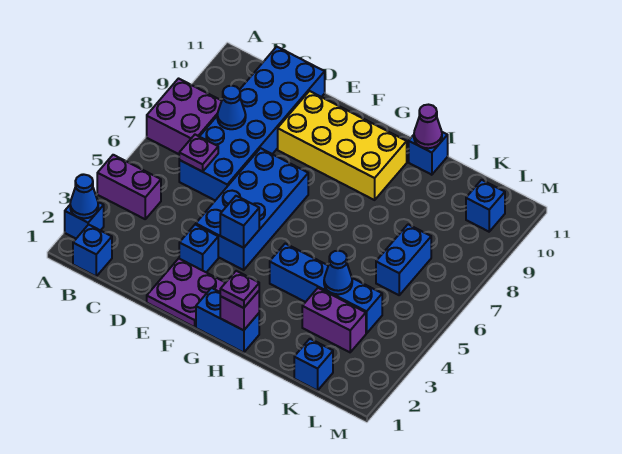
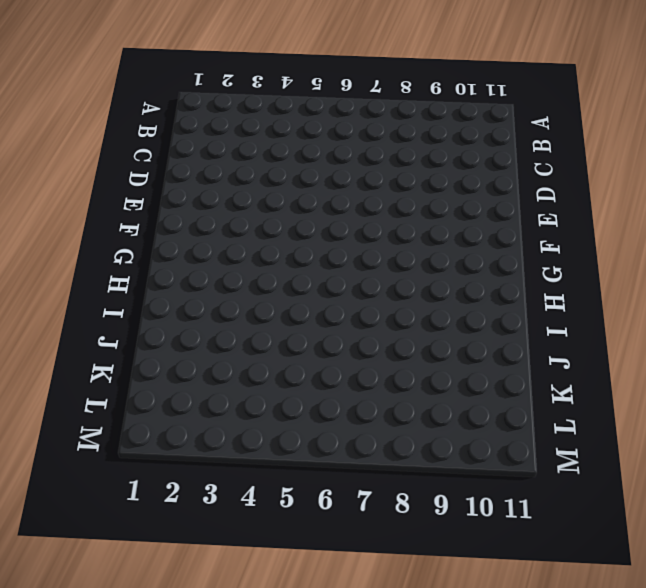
none -> blue brick A2 level 1
none -> purple brick A4:B4 level 1
none -> purple brick A7:B8 level 1

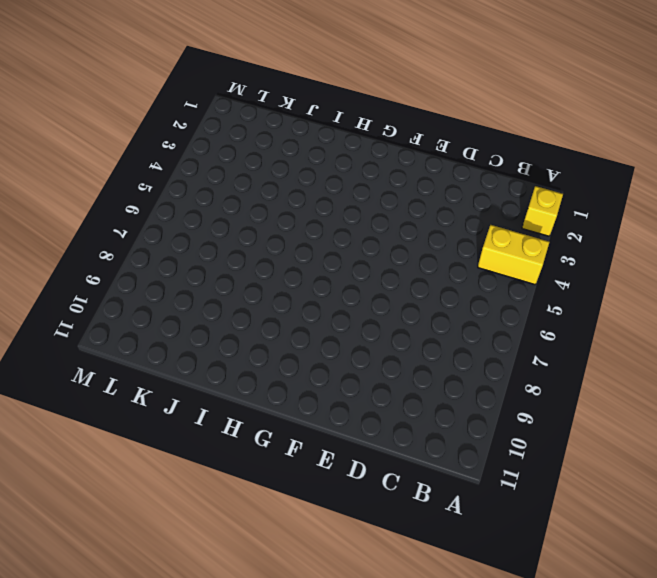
yellow brick A2 level 1 -> blue brick A2 level 1
yellow brick A4:B4 level 1 -> purple brick A4:B4 level 1
none -> purple brick A7:B8 level 1
none -> blue brick B1 level 1
none -> blue brick C6:D11 level 1

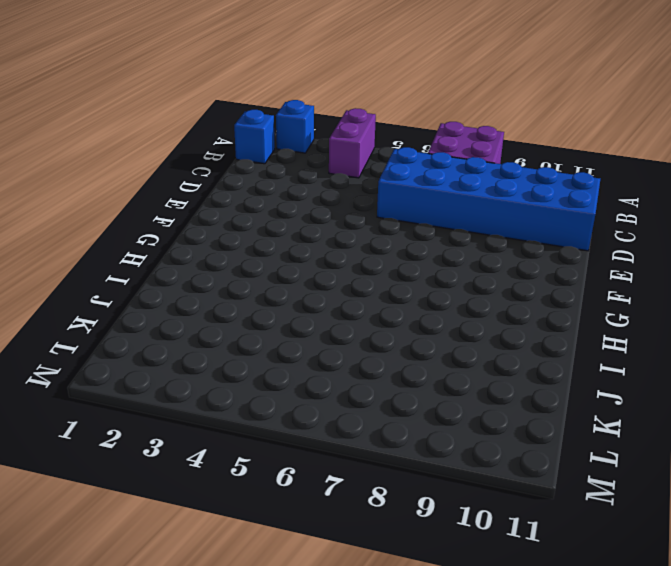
none -> purple plate E1:F2 level 1
none -> blue brick E3 level 1
none -> blue brick E4:F7 level 1

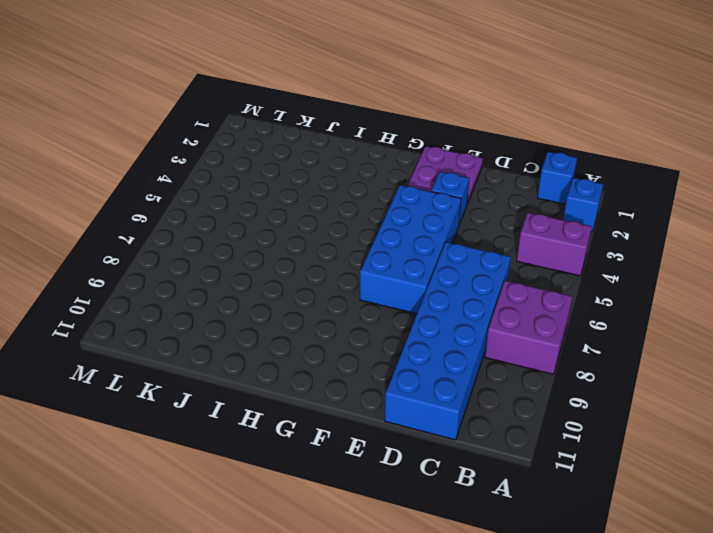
none -> yellow brick E9:H10 level 1
none -> blue brick G1:H1 level 1
none -> blue brick H4:K4 level 1

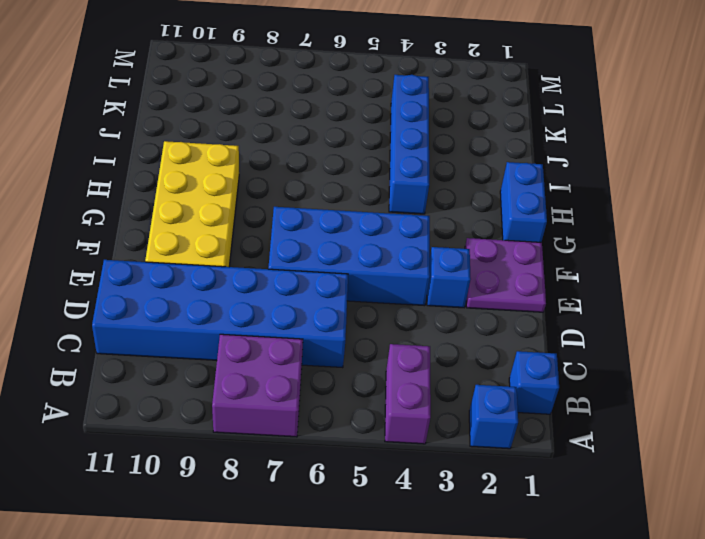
none -> blue brick I11 level 1
none -> purple brick J3:K3 level 1
none -> blue brick K1 level 1

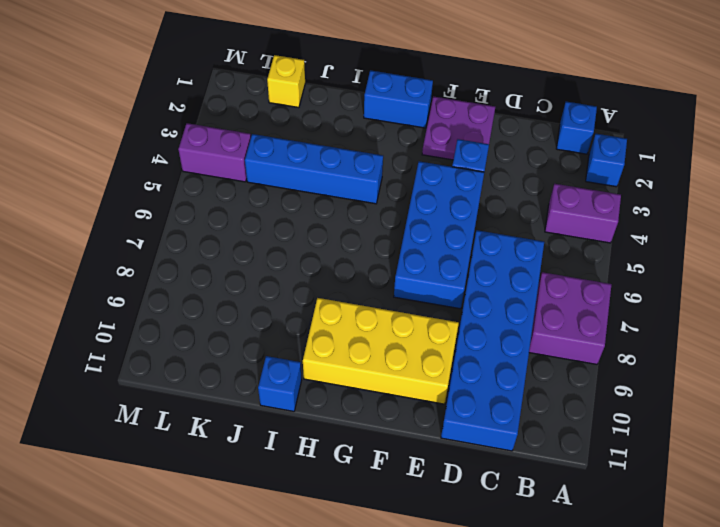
yellow brick K1 level 1 -> blue brick K1 level 1
purple brick L4:M4 level 1 -> purple brick J3:K3 level 1
none -> blue brick K6:K7 level 1
none -> blue brick L10 level 1
none -> blue cone A2 level 2

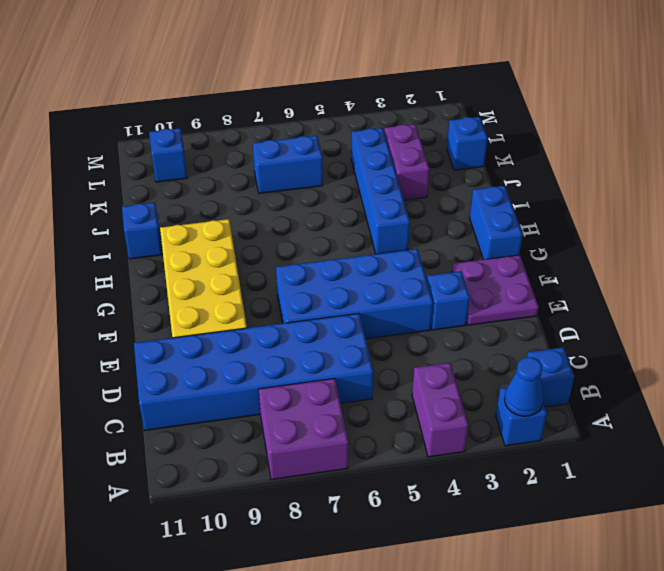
none -> purple plate C6 level 2
none -> blue cone C8 level 2
none -> blue brick F4 level 2

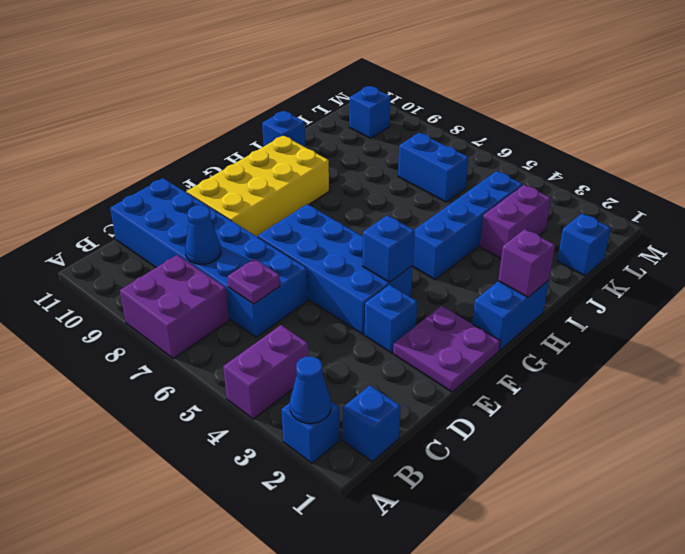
none -> purple cone I11 level 2
none -> blue cone J4 level 2
none -> purple plate H1 level 3

